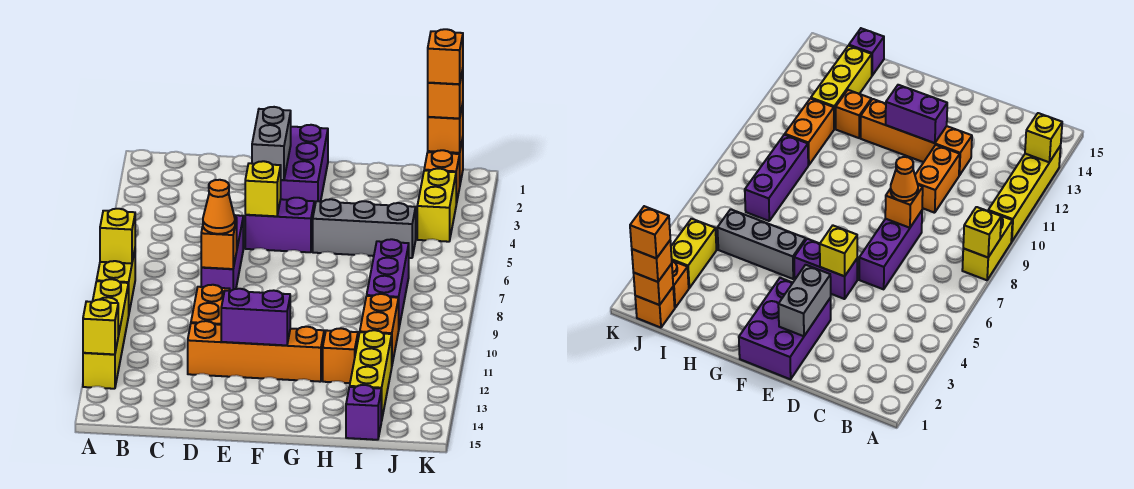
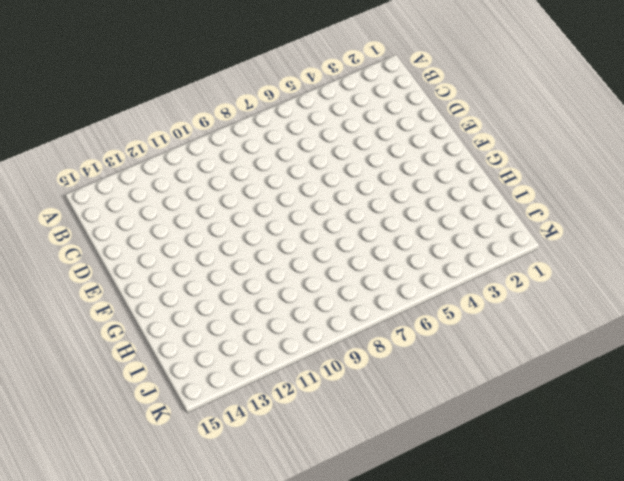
none -> yellow brick A8:A9 level 1
none -> yellow brick A10:A13 level 1
none -> purple brick D6:D8 level 1

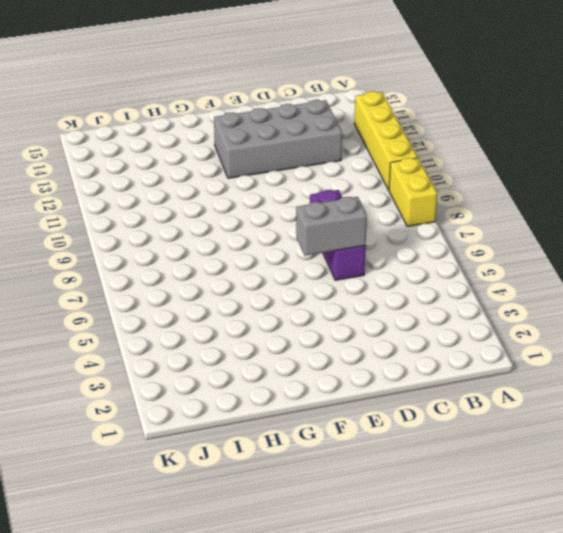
grey brick C12:F13 level 1 -> orange brick D12:G12 level 1
grey brick D6:E6 level 2 -> grey brick E2:E3 level 2
none -> orange brick D10:D11 level 1
none -> purple brick E1:F3 level 1
none -> purple brick E5:F5 level 1

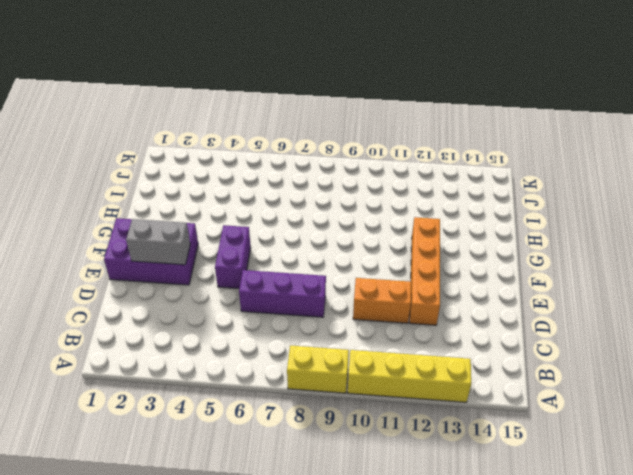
none -> grey brick G5:I5 level 1
none -> orange brick H12 level 1
none -> purple brick I7:I9 level 1

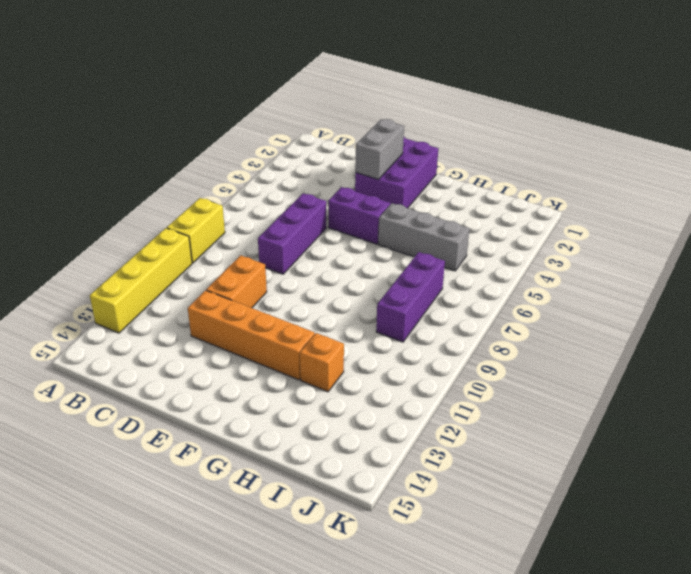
none -> orange brick I10:I11 level 1
none -> yellow brick I12:I14 level 1
none -> purple brick I15 level 1

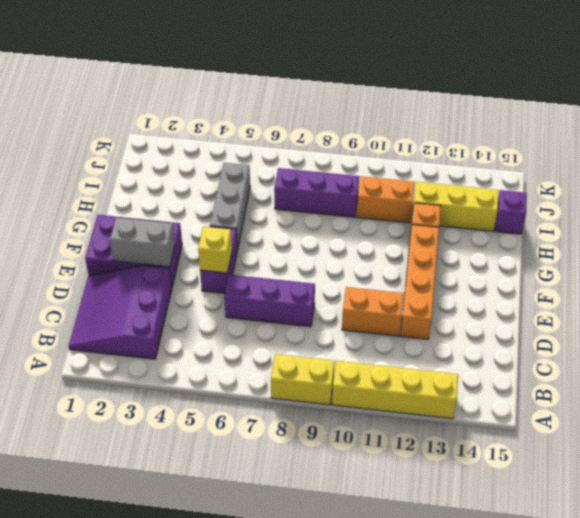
purple slope B1:D3 level 1 top 3 -> none
none -> orange brick J1 level 1
none -> orange brick J2 level 1
none -> yellow brick J3:J4 level 1

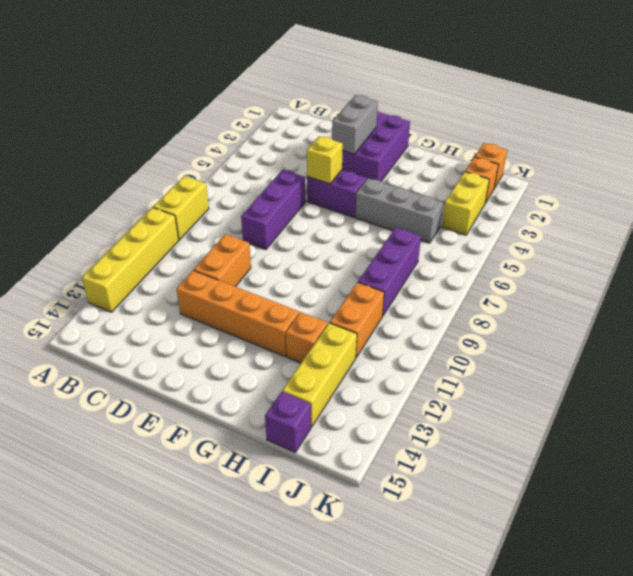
none -> yellow brick A8 level 2
none -> yellow brick A13 level 2
none -> orange brick D8 level 2

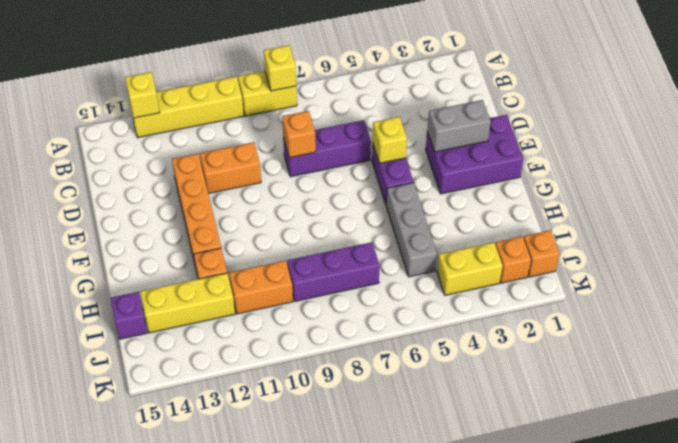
none -> purple brick E12:F12 level 2
none -> orange brick J1 level 2
none -> orange cone D8 level 3

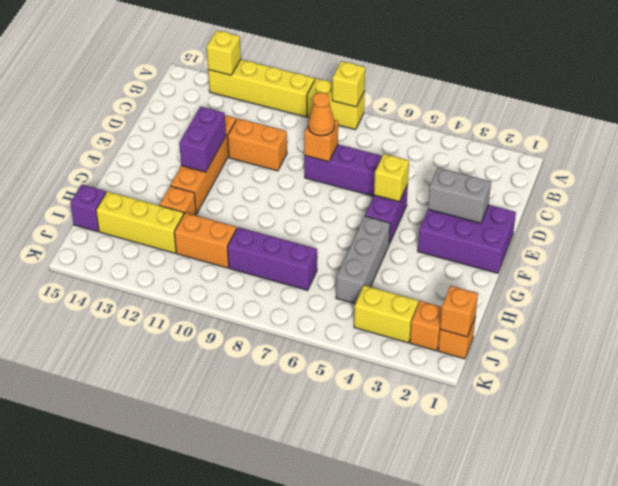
none -> orange brick J1 level 3
none -> orange brick J1 level 4

